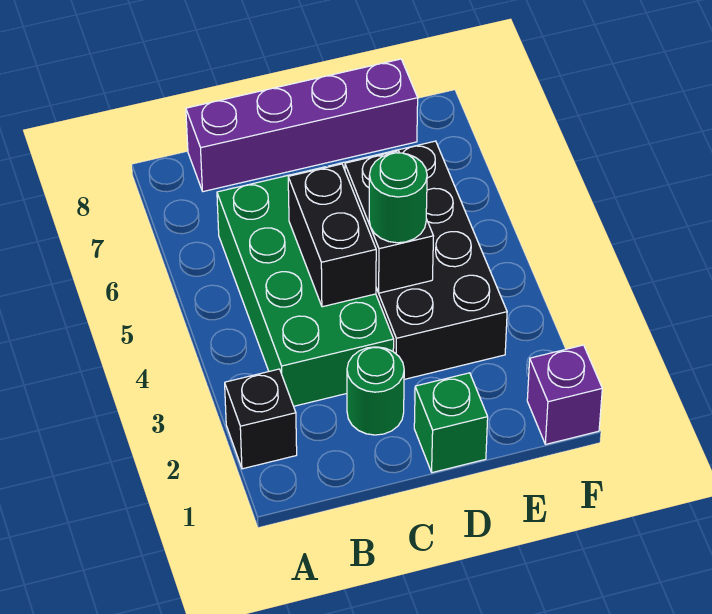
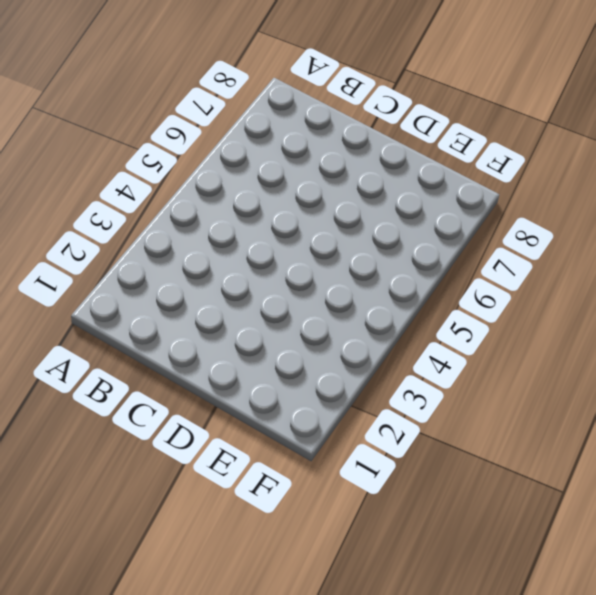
none -> black brick A2 level 1
none -> green brick B3:C6 level 1

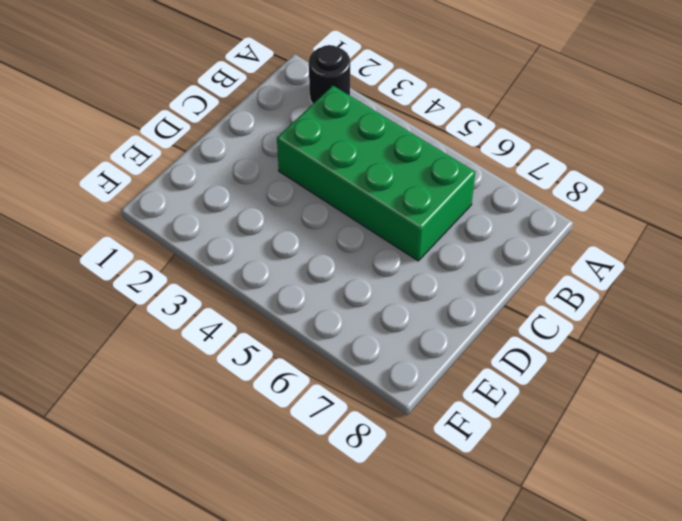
black round brick A2 level 1 -> black brick A2 level 1
none -> purple brick B8:E8 level 1
none -> green round brick C2 level 1

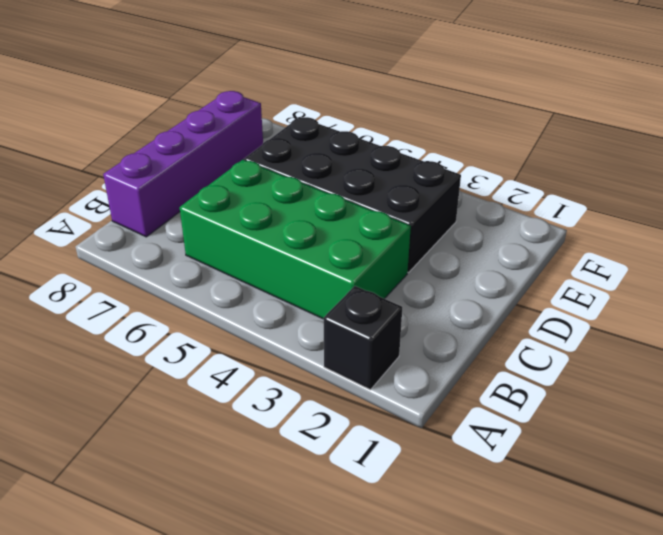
none -> green round brick C2 level 1
none -> green brick D1 level 1

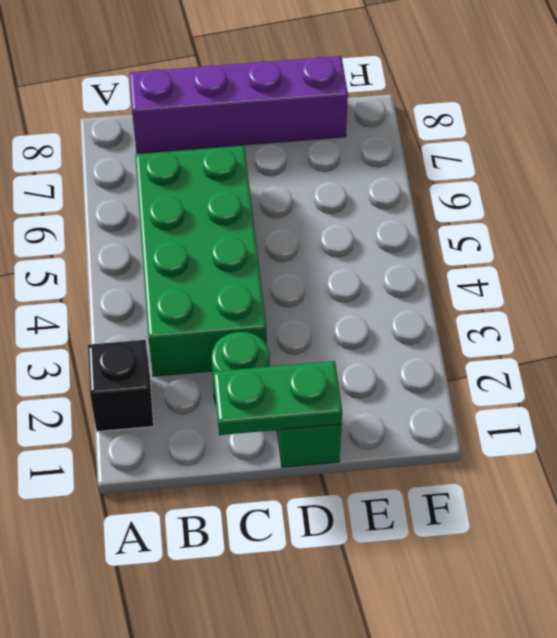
green plate C1:D1 level 2 -> none
none -> black brick D3:E6 level 1
none -> purple brick F1 level 1

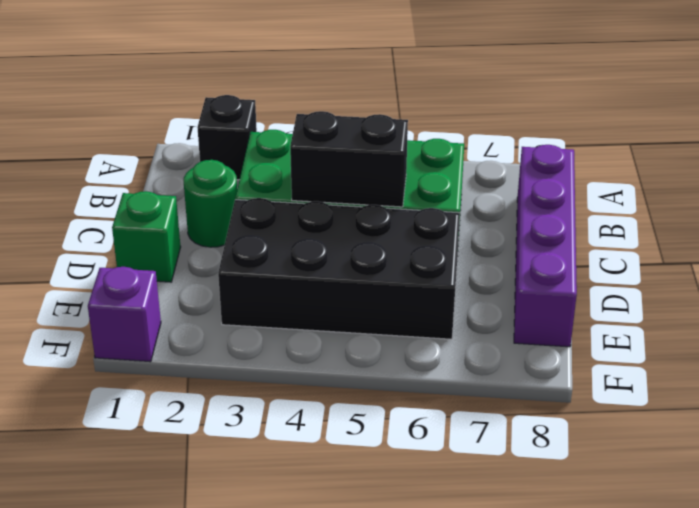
none -> black brick D4:D5 level 2
none -> green round brick D4 level 3

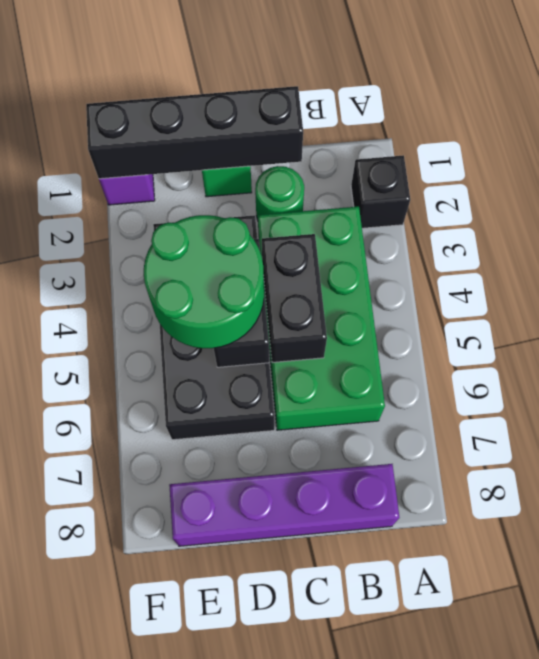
black brick C1:F1 level 2 -> none
green round brick D4:E5 level 3 -> green round brick D4 level 3

